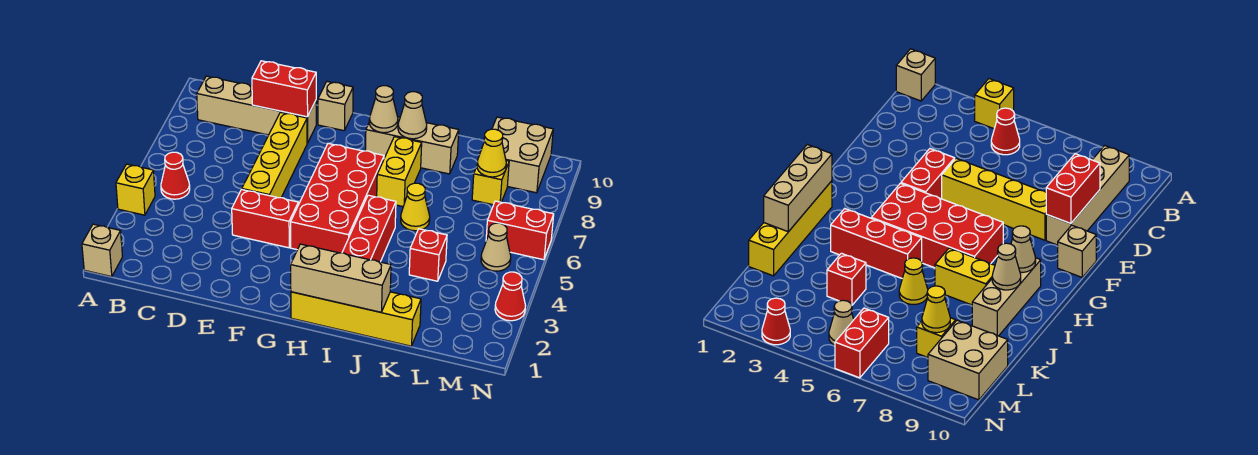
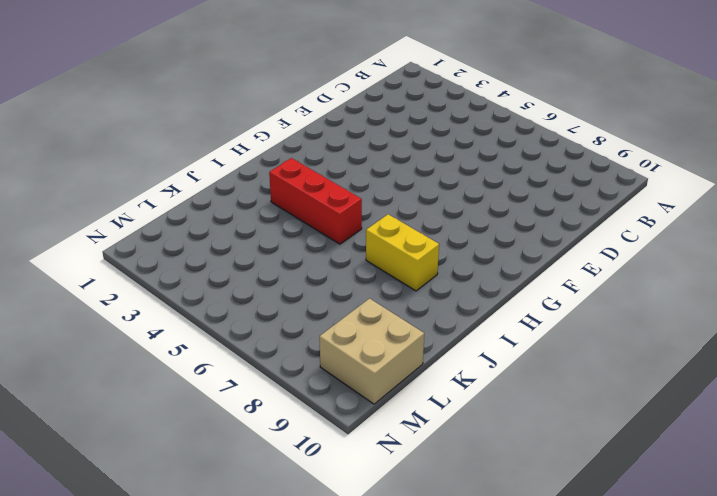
none -> tan brick A1 level 1
none -> yellow brick A4 level 1
none -> red cone B5 level 1

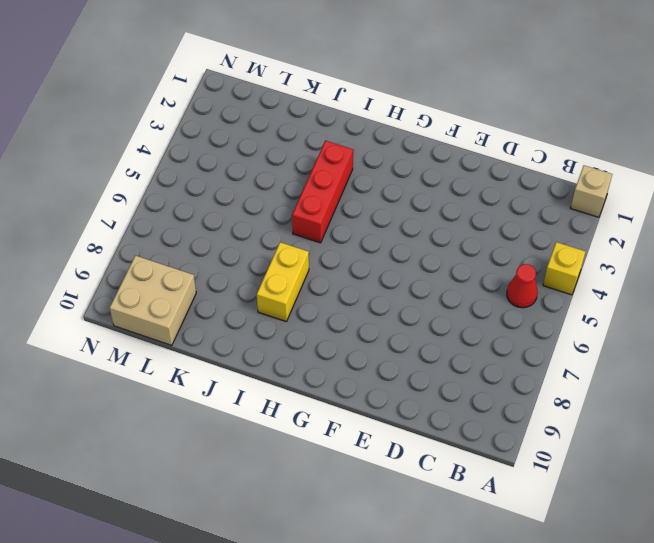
none -> tan brick B9:E9 level 1
none -> red brick E4:F4 level 1
none -> yellow brick E5:E8 level 1

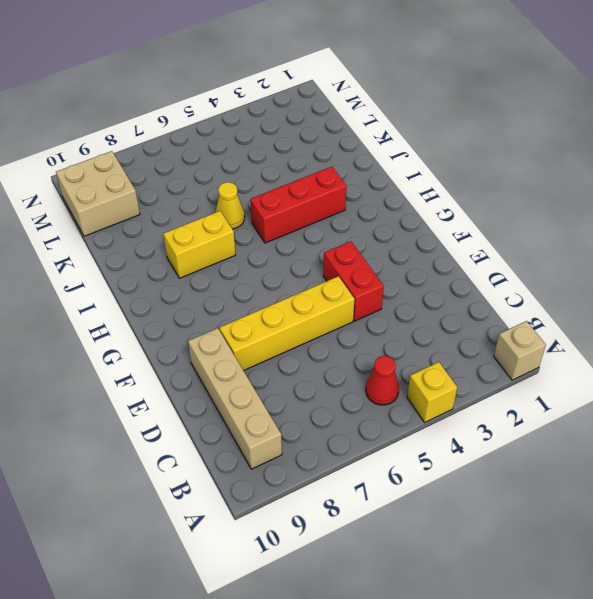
none -> tan brick F10 level 1
none -> red brick G4:H7 level 1
none -> yellow brick H1:K1 level 1

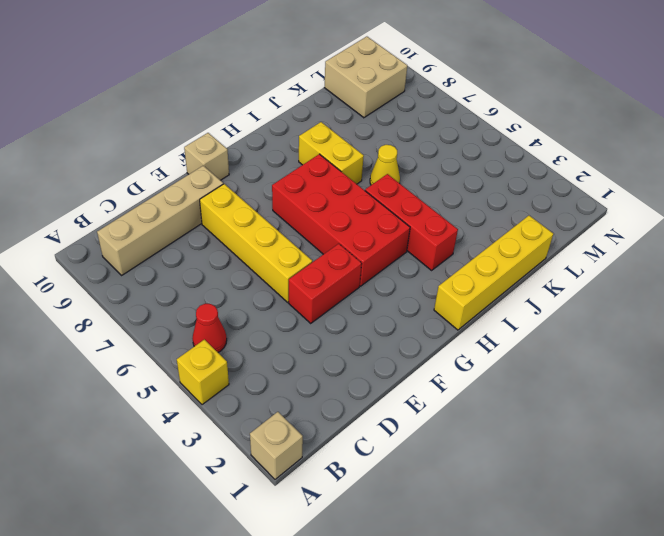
none -> tan brick H9:J9 level 1
none -> red brick K4 level 1
none -> yellow brick L8 level 1

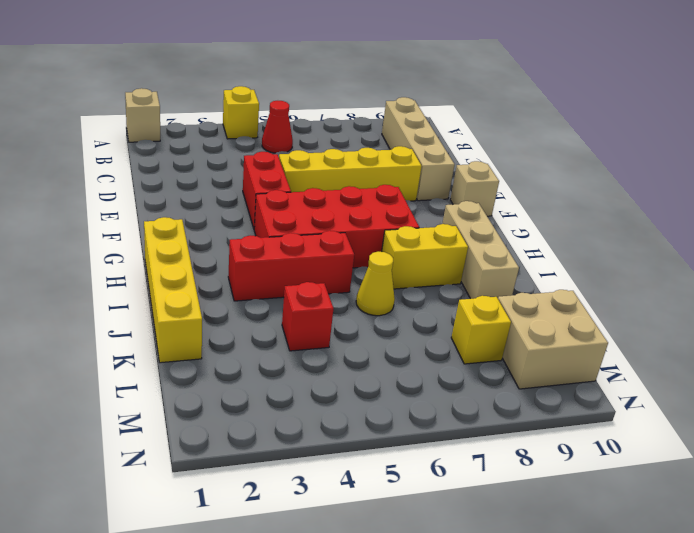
none -> tan cone M5 level 1
none -> red brick M6:N6 level 1
none -> red cone N3 level 1

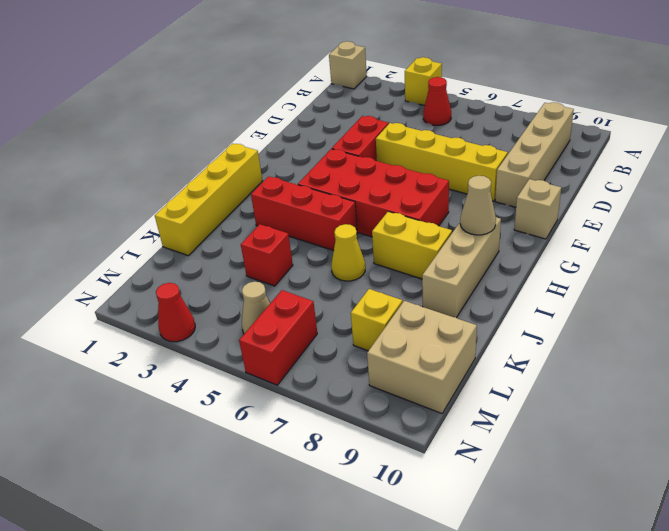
none -> red brick D9:E9 level 2
none -> tan brick H1:J1 level 2
none -> tan cone I9 level 2

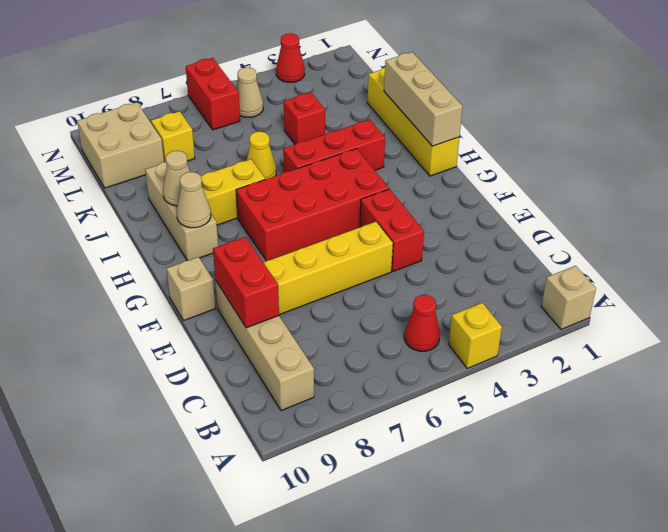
none -> yellow cone L8 level 2

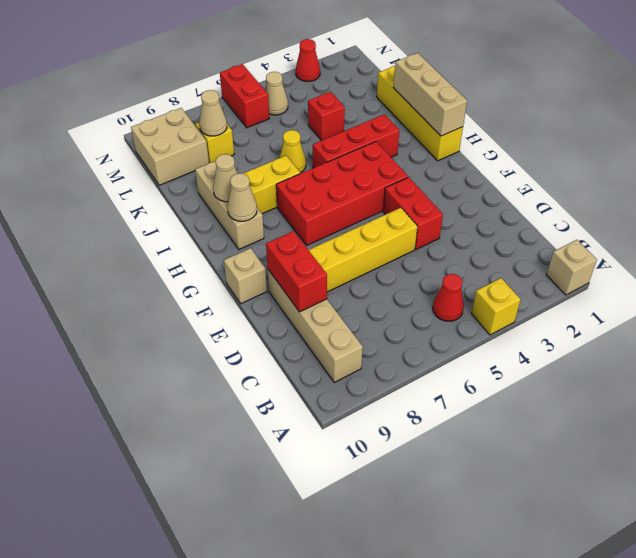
tan cone L8 level 2 -> yellow cone L8 level 2

